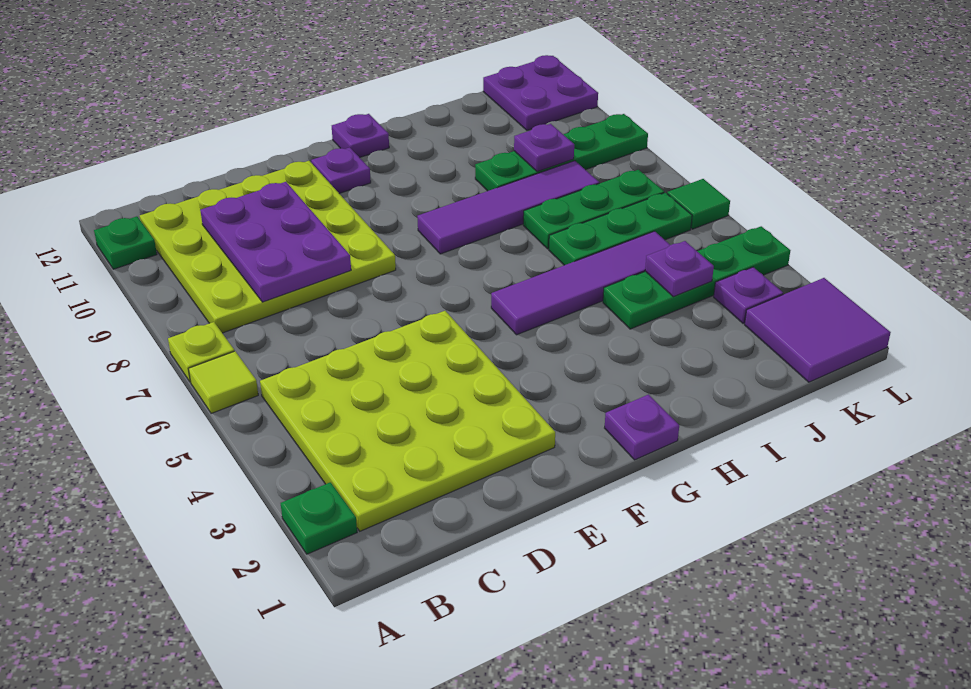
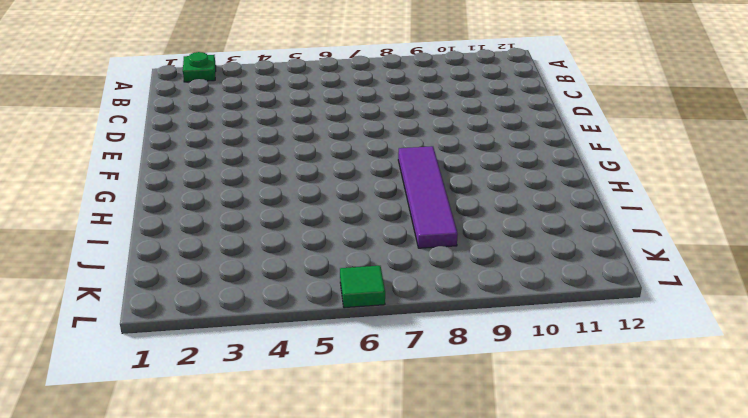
none -> lime tile A6 level 1
none -> lime plate A7 level 1
none -> green plate A11 level 1

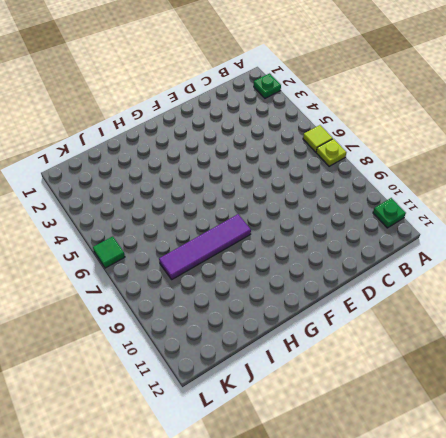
none -> lime plate B2:E5 level 1
none -> lime plate B8:E11 level 1
none -> purple plate F11 level 1

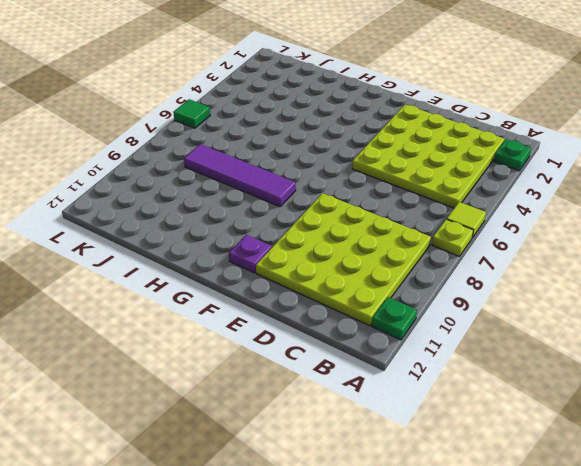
none -> purple plate G1 level 1
none -> purple tile G5:J5 level 1
none -> purple plate G12 level 1

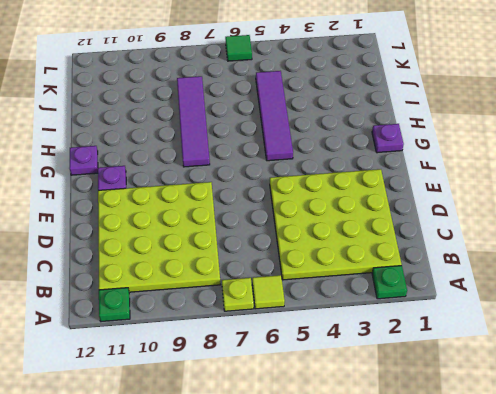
none -> green plate I4:L4 level 1
none -> green plate I6:K6 level 1
none -> green plate I7:K7 level 1

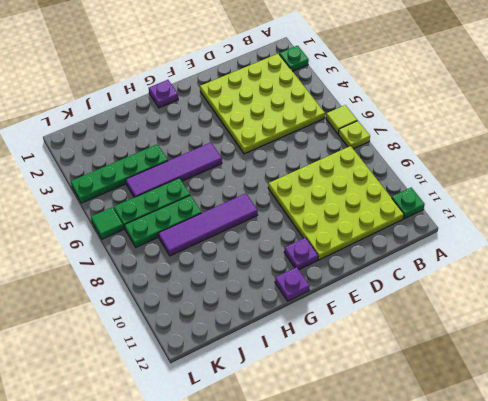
none -> green plate I9:L9 level 1
none -> purple tile K1:L2 level 1
none -> purple plate K3 level 1

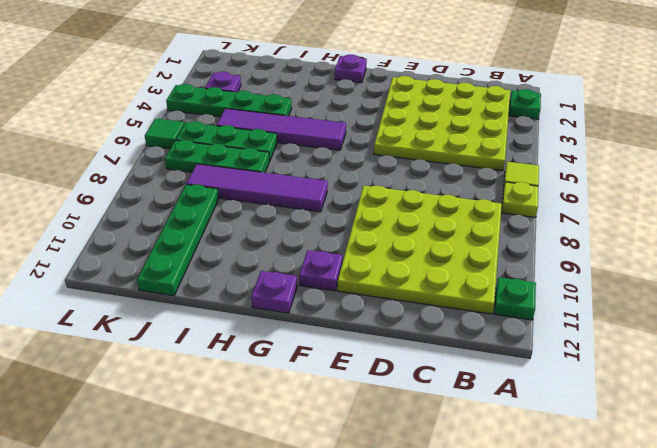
green plate J9:J12 level 1 -> green plate I9:L9 level 1
none -> purple tile K1:L2 level 1
none -> purple plate K11:L12 level 1
none -> purple plate C8:D10 level 2

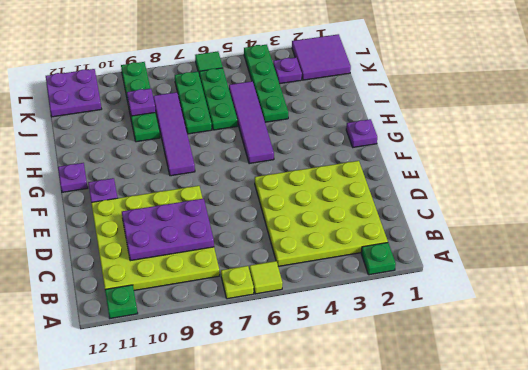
none -> purple plate J4 level 2

